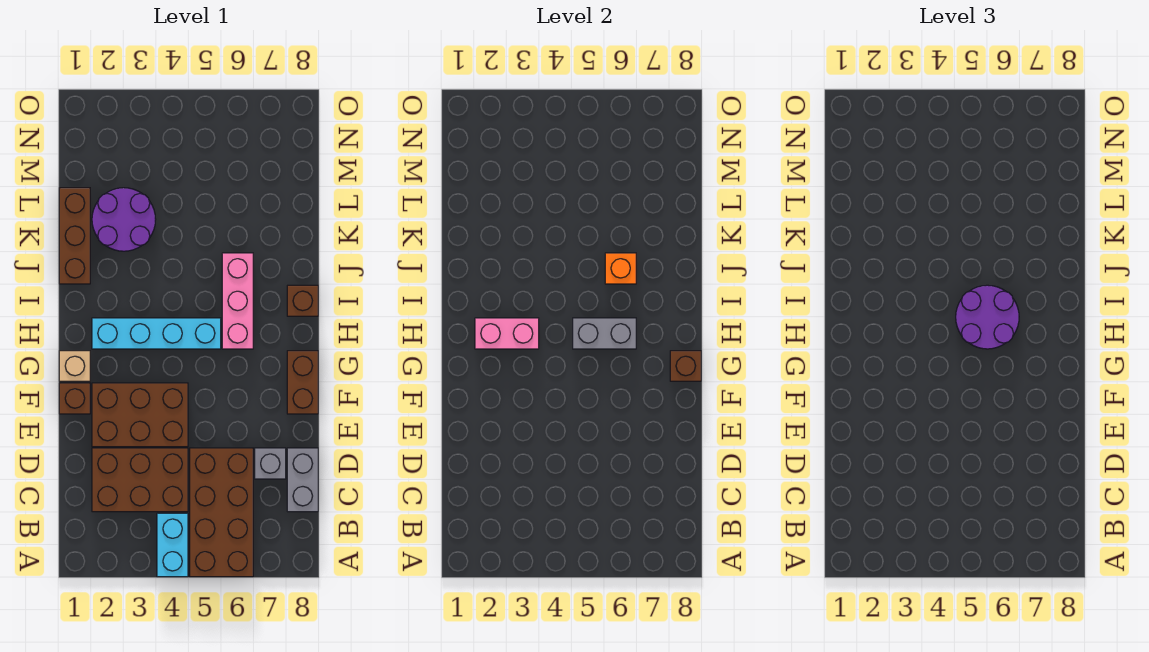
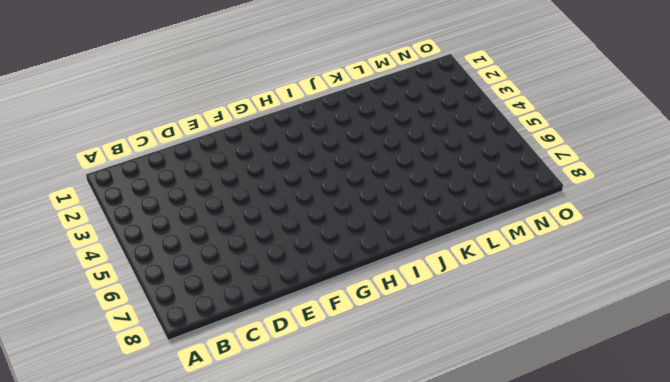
none -> cyan brick A4:B4 level 1
none -> brown brick A5:D6 level 1
none -> brown brick C2:D4 level 1

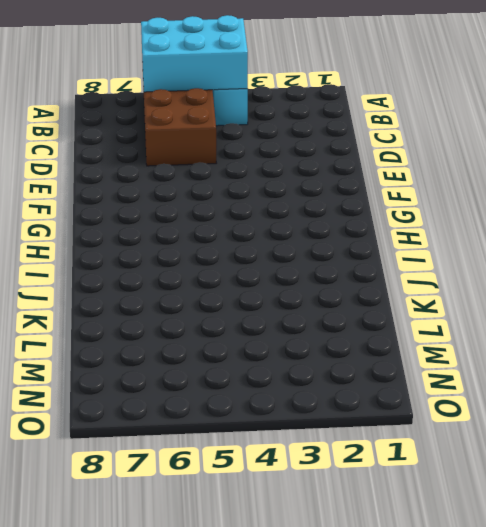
cyan brick A4:B6 level 2 -> none
none -> brown brick C2:D4 level 1
none -> grey brick C8:D8 level 1
none -> grey brick D7 level 1

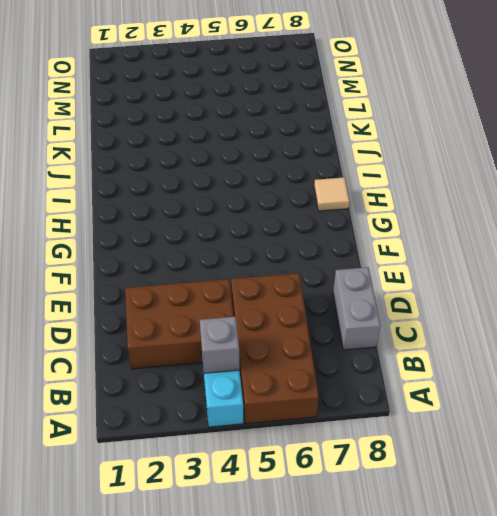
grey brick B4 level 2 -> grey brick D7 level 1
tan tile H8 level 1 -> none
none -> brown brick E2:F4 level 1
none -> brown brick F1 level 1
none -> brown brick F8:G8 level 1

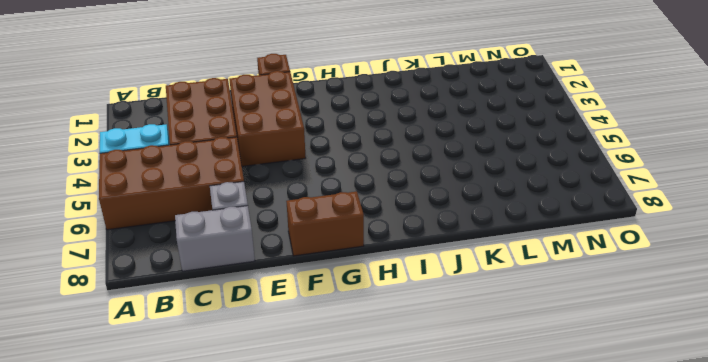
none -> tan brick G1 level 1
none -> cyan brick H2:H5 level 1
none -> pink brick H6:J6 level 1

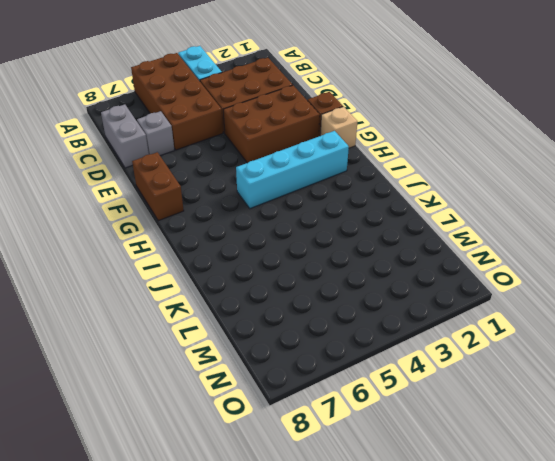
none -> pink brick H6:J6 level 1
none -> brown brick I8 level 1
none -> brown brick J1:L1 level 1

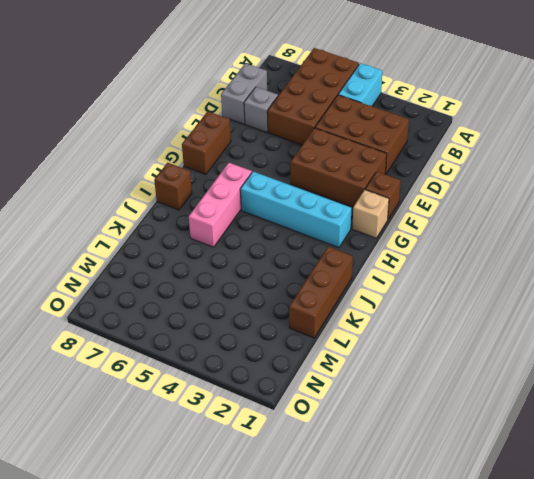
none -> purple round brick K2:L3 level 1
none -> brown brick G8 level 2
none -> pink brick H2:H3 level 2

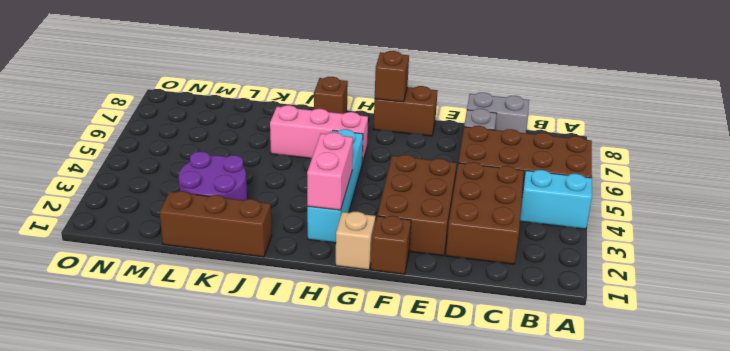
none -> grey brick H5:H6 level 2
none -> orange brick J6 level 2
none -> purple round brick H5:I6 level 3

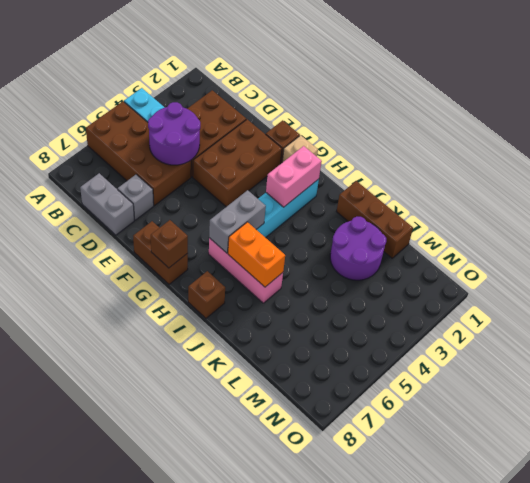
purple round brick C4:D5 level 2 -> purple round brick H5:I6 level 3
orange brick I6:J6 level 2 -> orange brick J6 level 2

